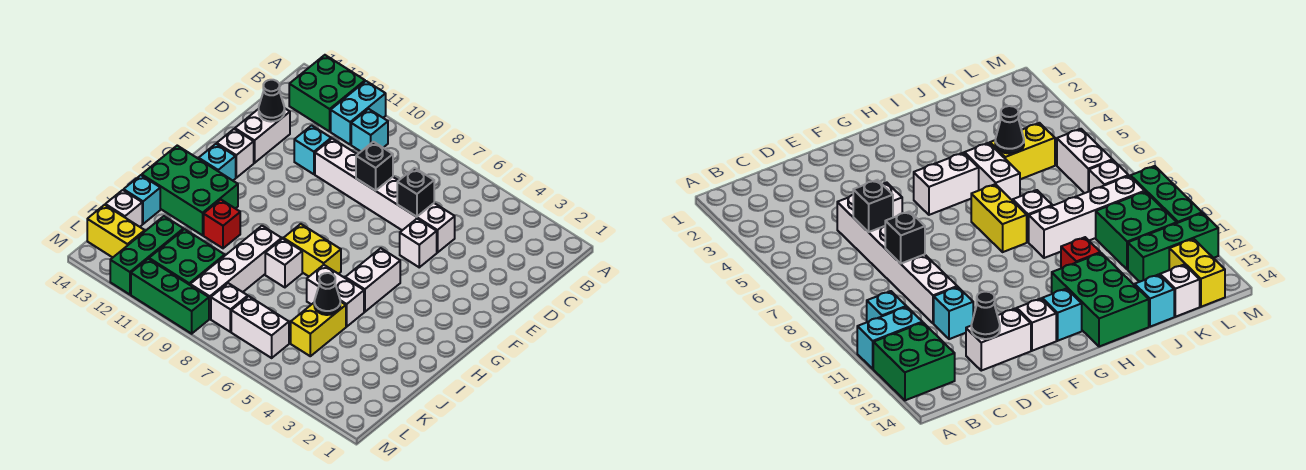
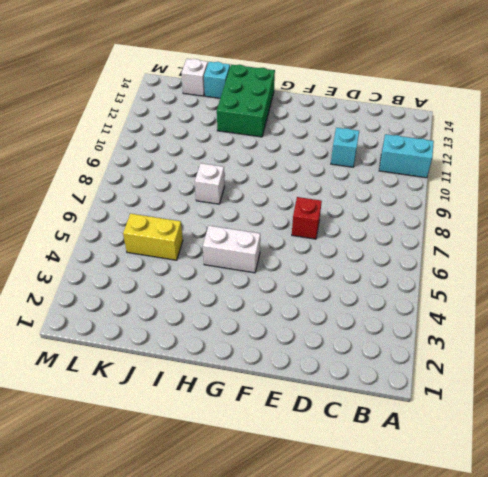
red brick E7 level 1 -> red brick I11 level 1
none -> green brick A12:B13 level 1
none -> cyan brick B10 level 1
none -> white brick D5:D10 level 1

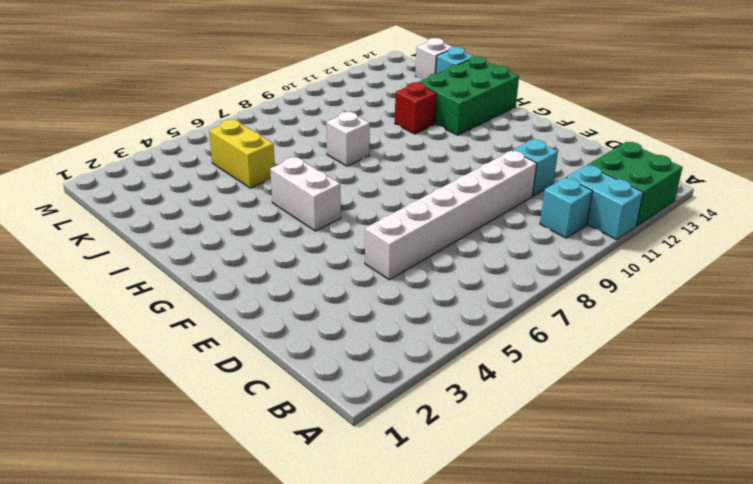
none -> white brick D13:E13 level 1
none -> white brick E5 level 1
none -> white brick F13 level 1

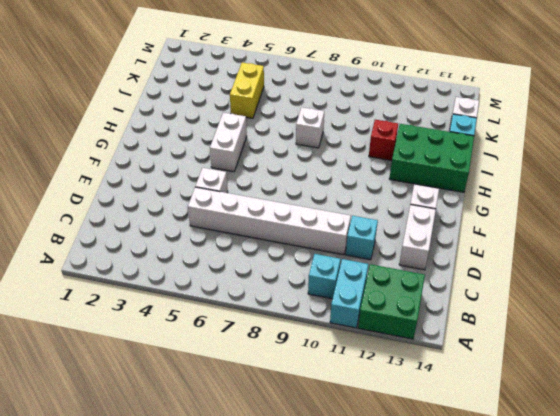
none -> cyan brick G13 level 1
none -> yellow brick H7:H8 level 1
none -> white brick I5:I6 level 1

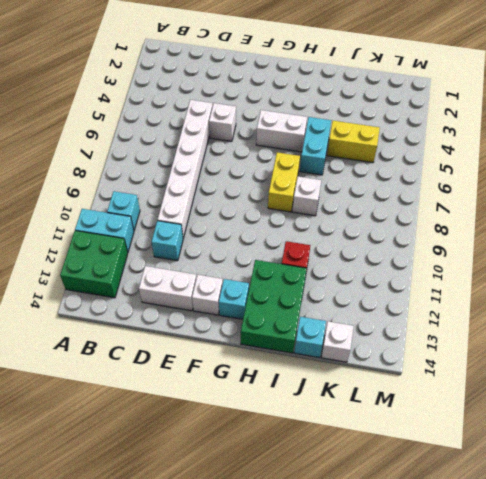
cyan brick I5:I6 level 1 -> white brick I5:I6 level 1
none -> white brick I9:L9 level 1
none -> green brick K10:L11 level 1
none -> green brick K12:M12 level 1

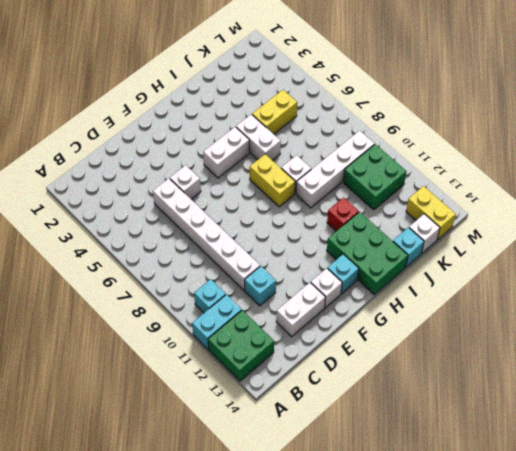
none -> green brick K12:M12 level 1
none -> white brick L6:L7 level 1
none -> white brick L8 level 1

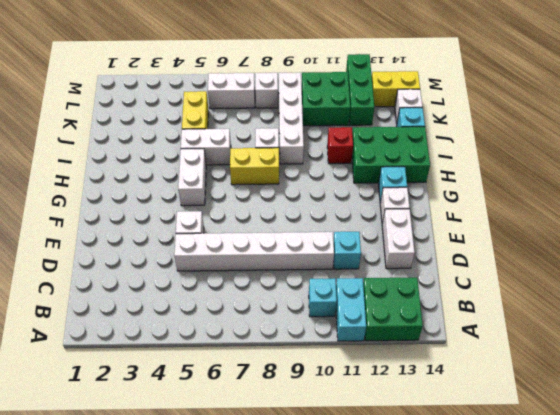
none -> green brick M9:M11 level 1
none -> black brick D6 level 2
none -> black brick D8 level 2

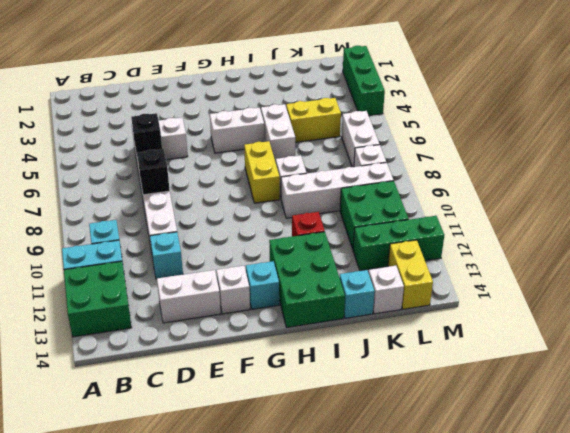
green brick M2:M4 level 1 -> green brick M9:M11 level 1
none -> black cone D13 level 2
none -> black cone J5 level 2

